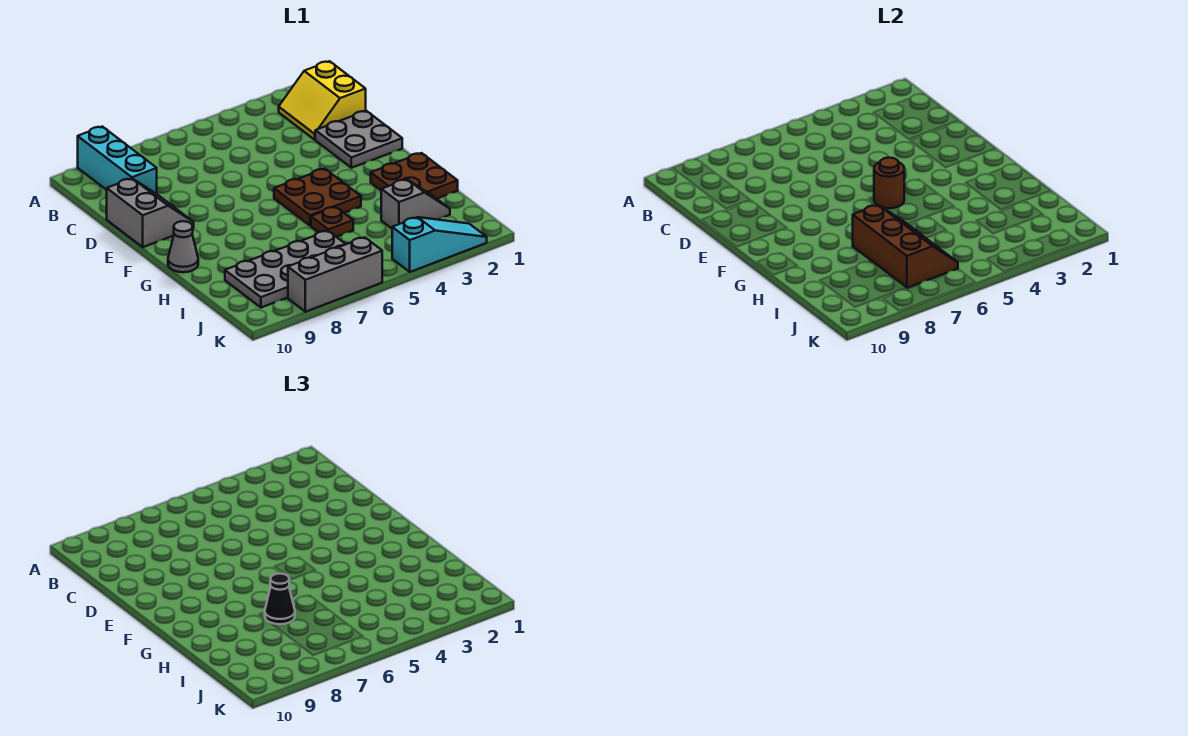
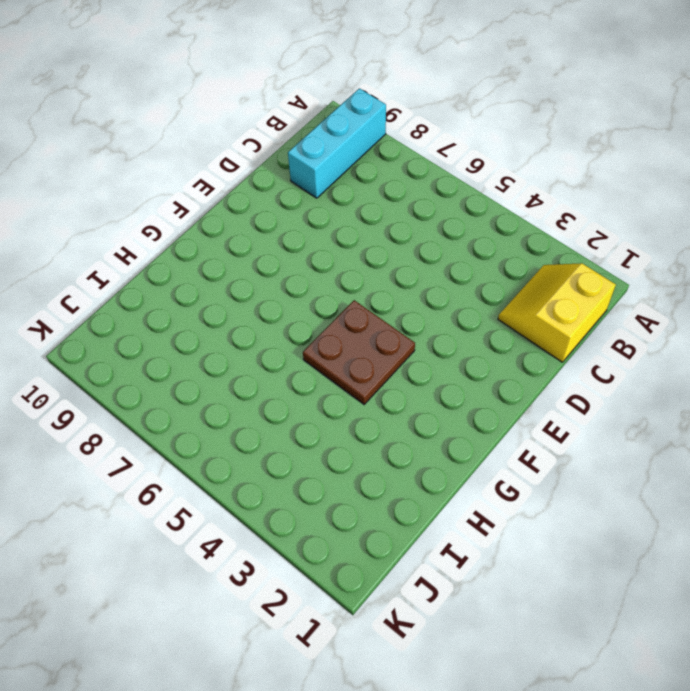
none -> grey plate D1:E2 level 1
none -> grey slope D9:E10 level 1 top 10
none -> brown plate G1:H2 level 1

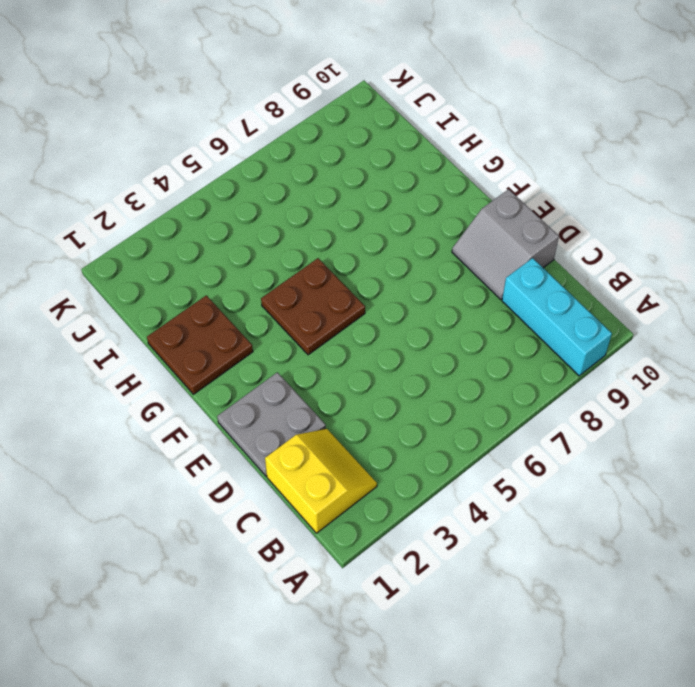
none -> grey cone G10 level 1
none -> brown plate H5 level 1
none -> grey slope I2:I3 level 1 top 3

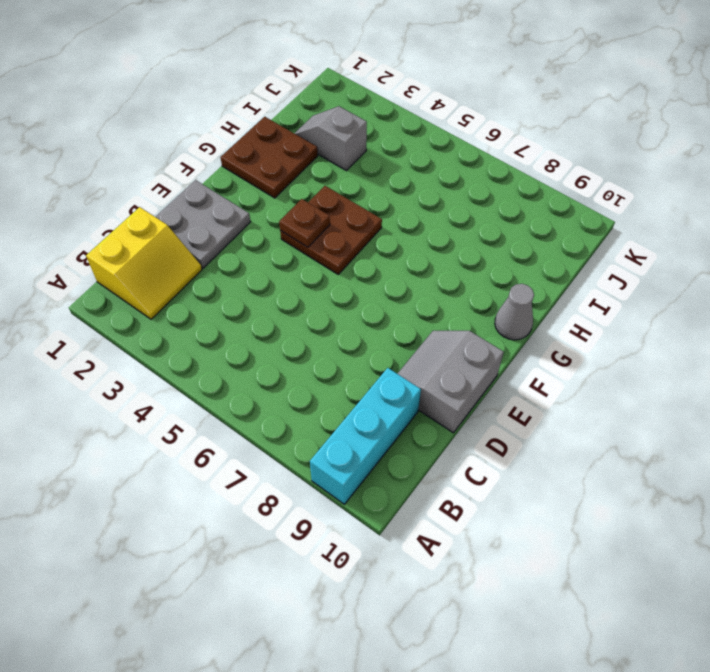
brown plate F4 level 2 -> brown plate H5 level 1
none -> grey plate I6:J9 level 1
none -> cyan slope K2:K4 level 1 top 4
none -> grey brick K6:K8 level 1

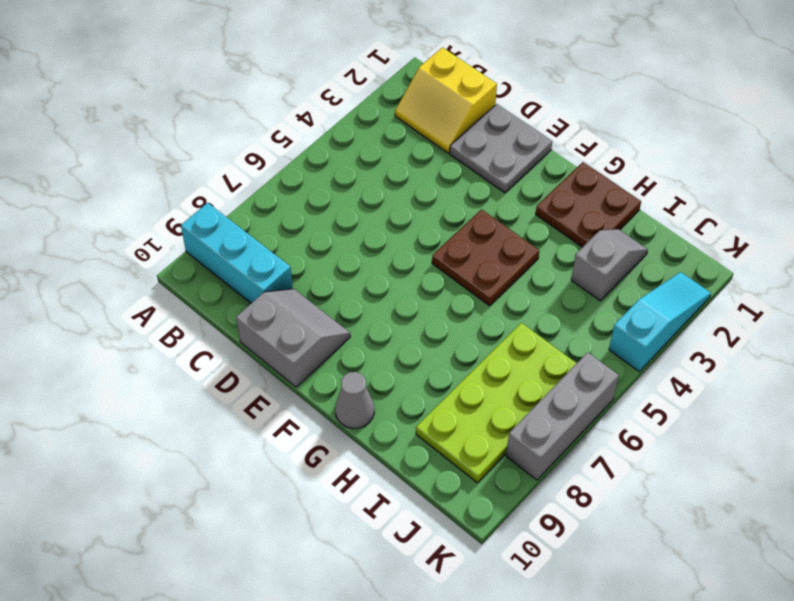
lime plate I6:J9 level 1 -> grey plate I6:J9 level 1
none -> brown plate H5 level 1
none -> brown round brick F5 level 2
none -> brown slope H6:J7 level 2 top 7

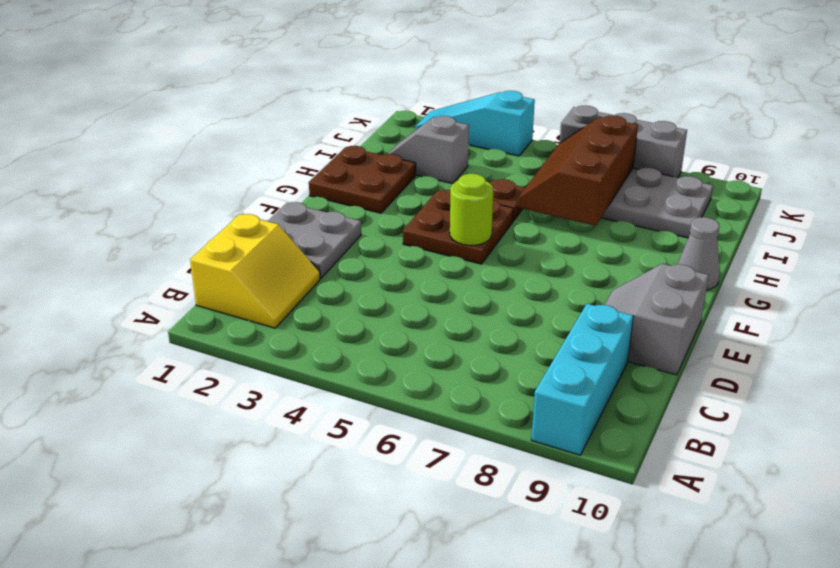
lime round brick F5 level 2 -> brown round brick F5 level 2
none -> black cone H7 level 3

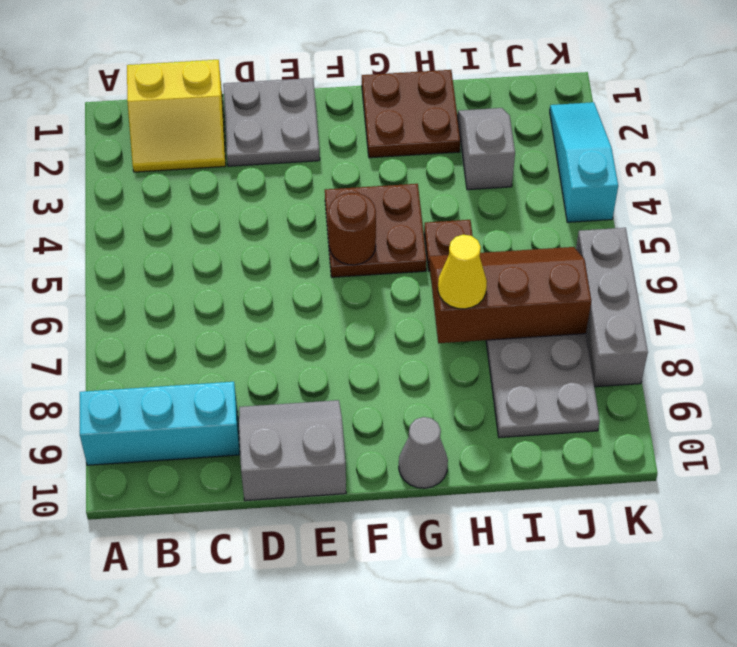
yellow cone H7 level 3 -> black cone H7 level 3

